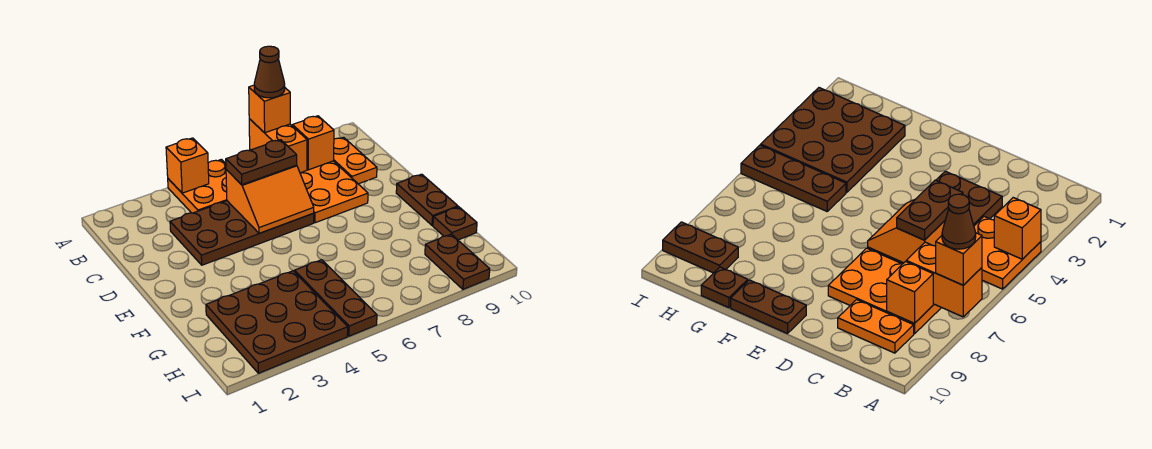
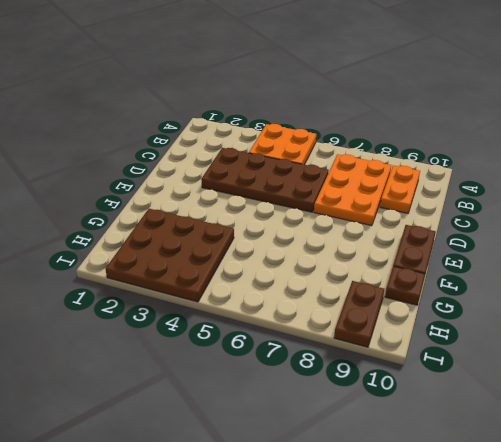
none -> brown plate G5:I5 level 1
none -> orange brick A4 level 2
none -> orange brick A7:B7 level 2

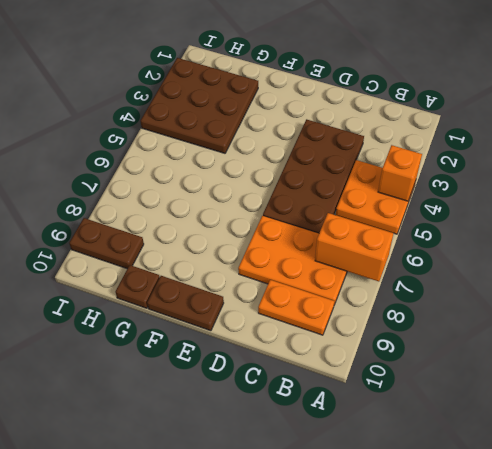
none -> brown plate G5:I5 level 1
none -> orange brick B8 level 2
none -> orange slope C5:D6 level 2 top C

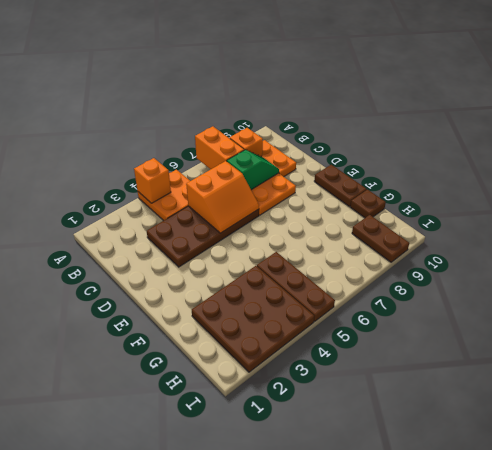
green slope C7:C8 level 2 top 7 -> none
none -> orange brick A7 level 3
none -> brown plate C5:C6 level 3
none -> brown cone A7 level 4

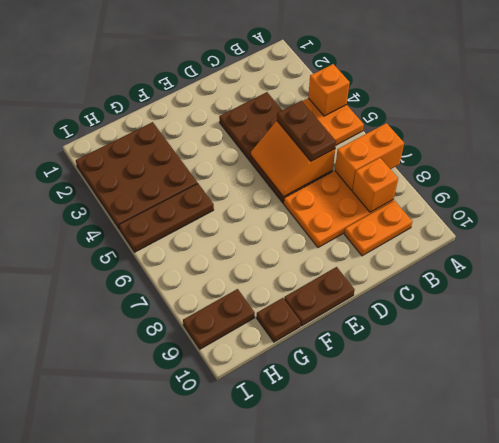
none -> orange brick A7 level 3
none -> brown cone A7 level 4

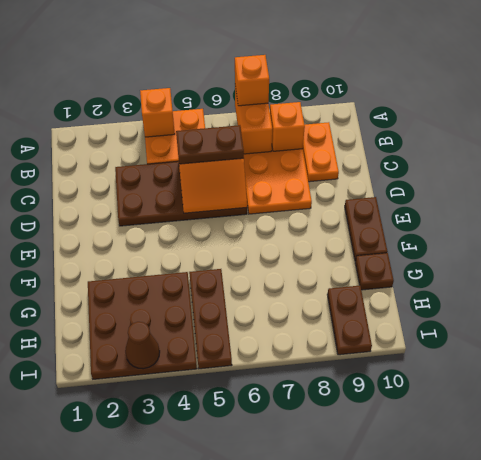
brown cone I3 level 2 -> brown cone A7 level 4

